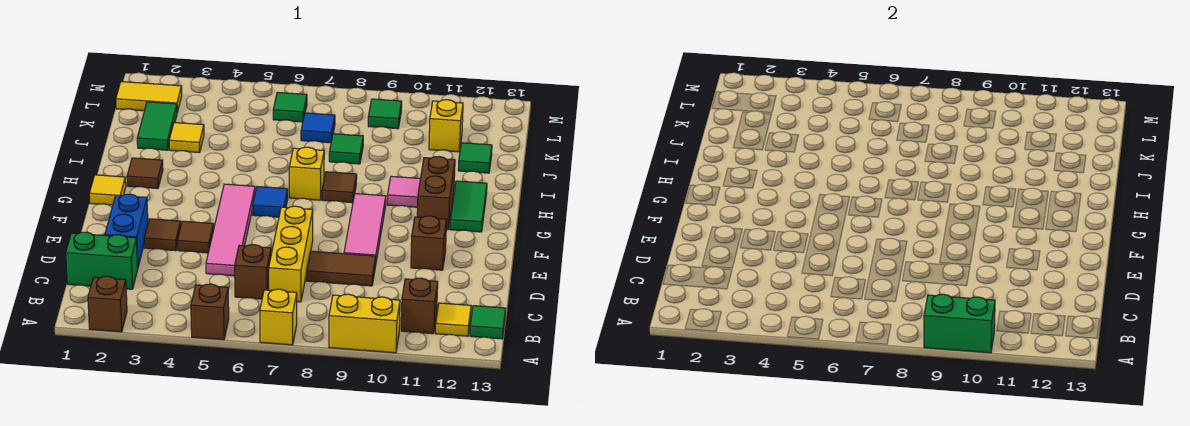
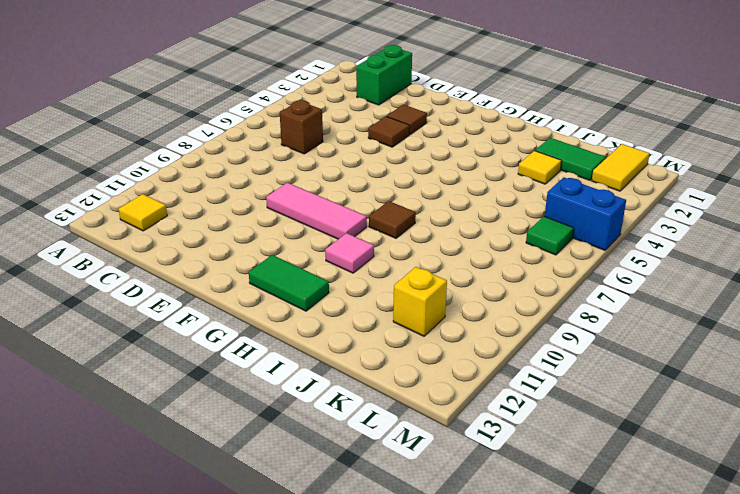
blue brick L5:M5 level 1 -> blue brick D2:E2 level 1
none -> brown brick A2 level 1
none -> brown brick A5 level 1
none -> yellow brick A7 level 1
none -> yellow brick A9:A10 level 1

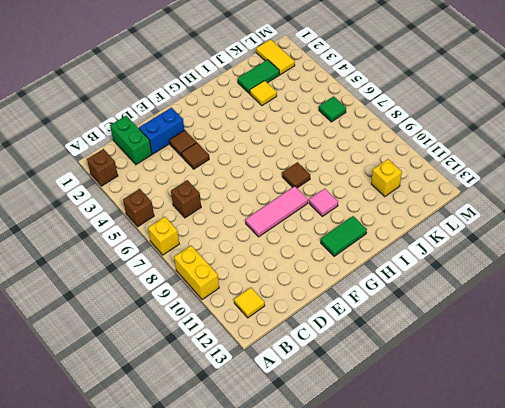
none -> brown brick B11 level 1
none -> green tile B13 level 1
none -> yellow brick C7:E7 level 1
none -> pink tile D5:G5 level 1

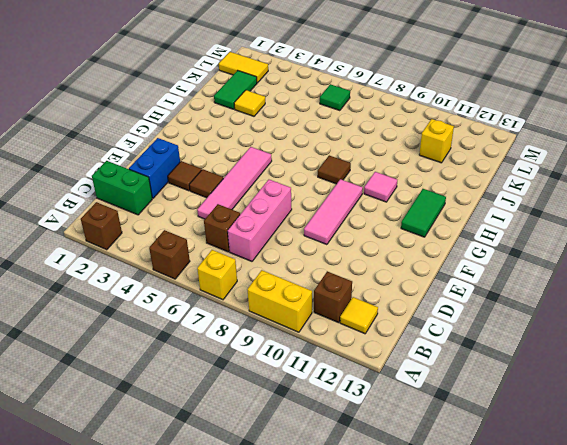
pink brick C7:E7 level 1 -> yellow brick C7:E7 level 1
none -> green tile B13 level 1
none -> brown tile D8:D9 level 1
none -> brown brick E11 level 1
none -> yellow tile G1 level 1

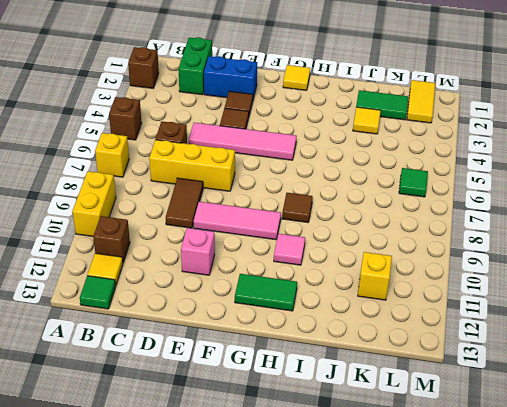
pink brick E11 level 1 -> brown brick E11 level 1
none -> blue tile G6 level 1
none -> brown brick G11:H11 level 1
none -> brown tile H2 level 1
none -> yellow brick H7 level 1

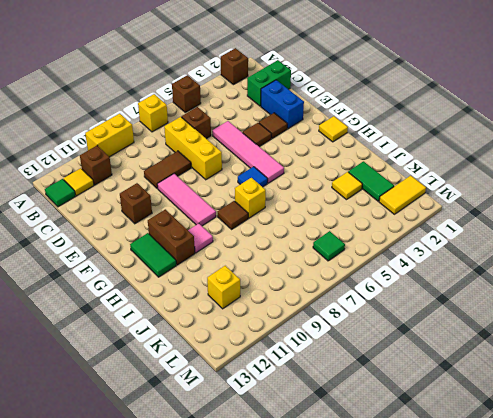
none -> brown tile H2 level 1
none -> green tile J8 level 1
none -> green tile J12 level 1
none -> blue tile K7 level 1

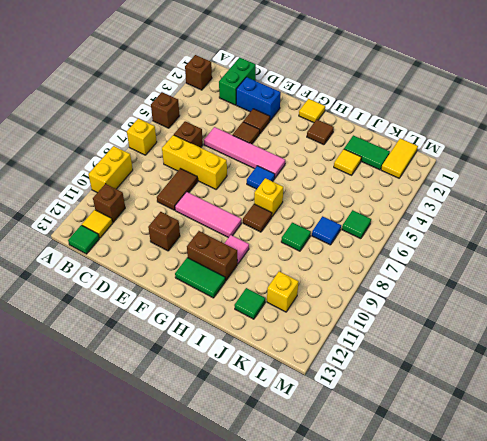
none -> green tile L9 level 1
none -> green brick A9:A10 level 2

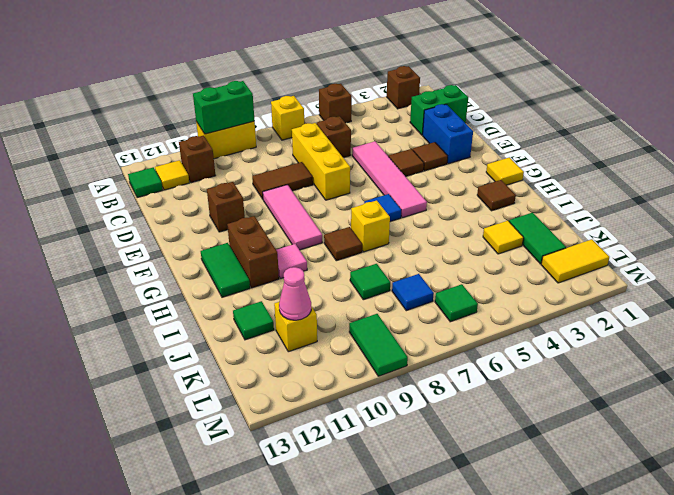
pink cone K11 level 2 -> none
green tile L9:M9 level 1 -> green tile L9 level 1

